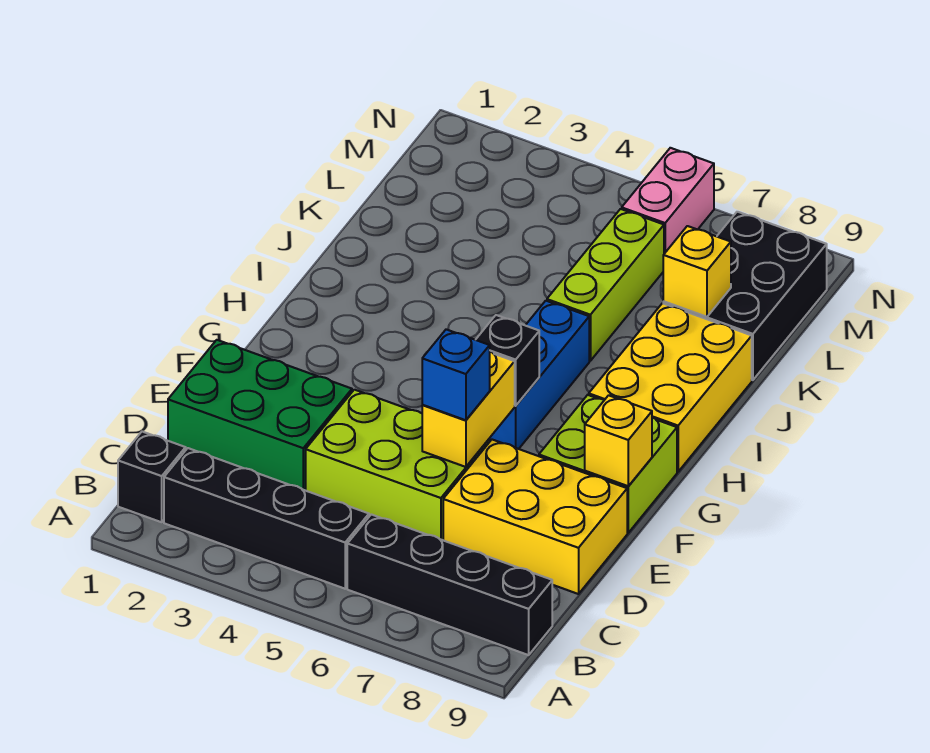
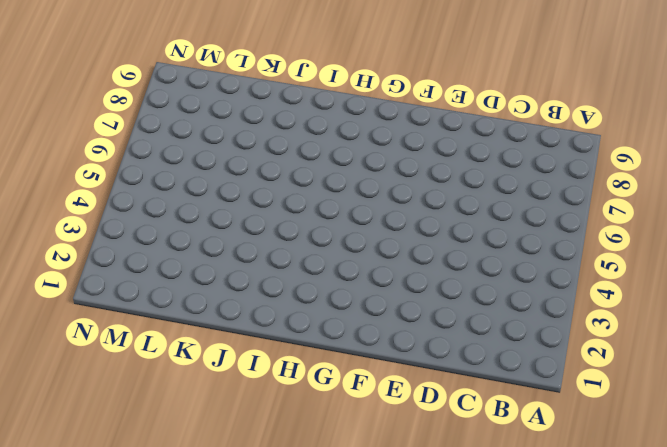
none -> black brick B1 level 1
none -> black brick B2:B5 level 1
none -> black brick B6:B9 level 1

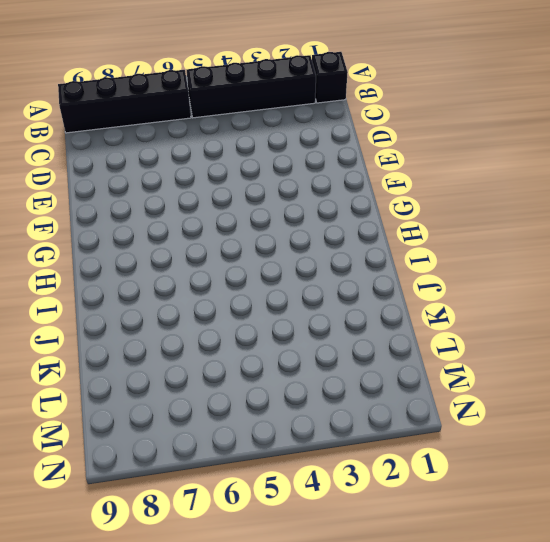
none -> green brick D1:E3 level 1
none -> lime brick D4:E6 level 1
none -> yellow brick D7:E9 level 1

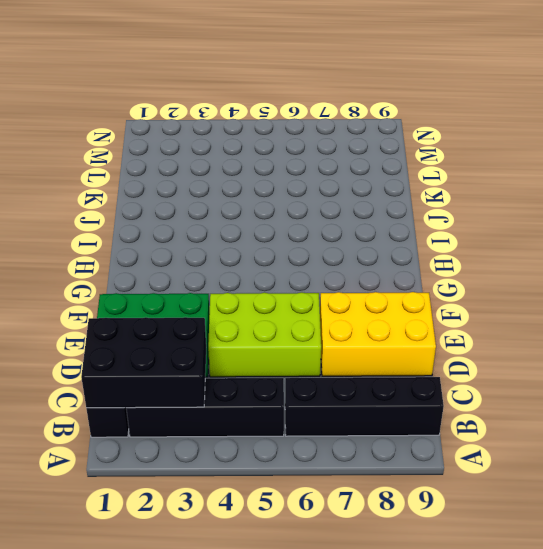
black brick B1:C3 level 2 -> black brick K8:M9 level 1
none -> lime brick F8:G9 level 1
none -> blue brick G6:I6 level 1
none -> yellow brick H8:J9 level 1

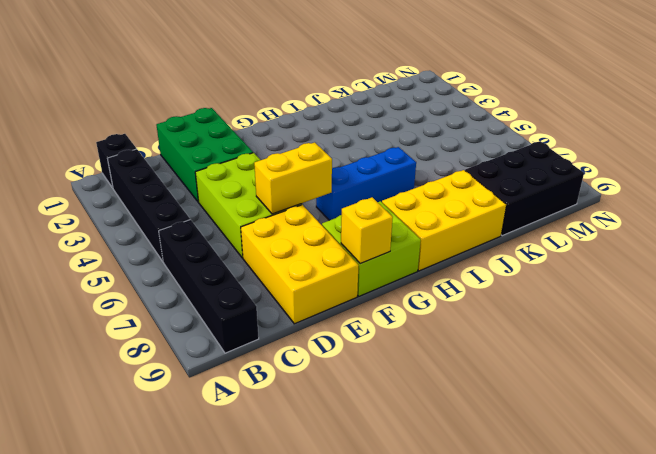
none -> lime brick J6:L6 level 1
none -> pink brick M6:N6 level 1
none -> black brick G6 level 2

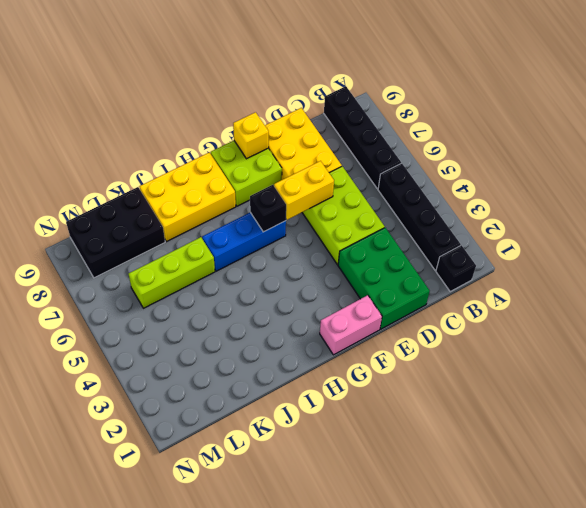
pink brick F1:G1 level 1 -> pink brick M6:N6 level 1
none -> yellow brick K8 level 2
none -> blue brick E6 level 3

